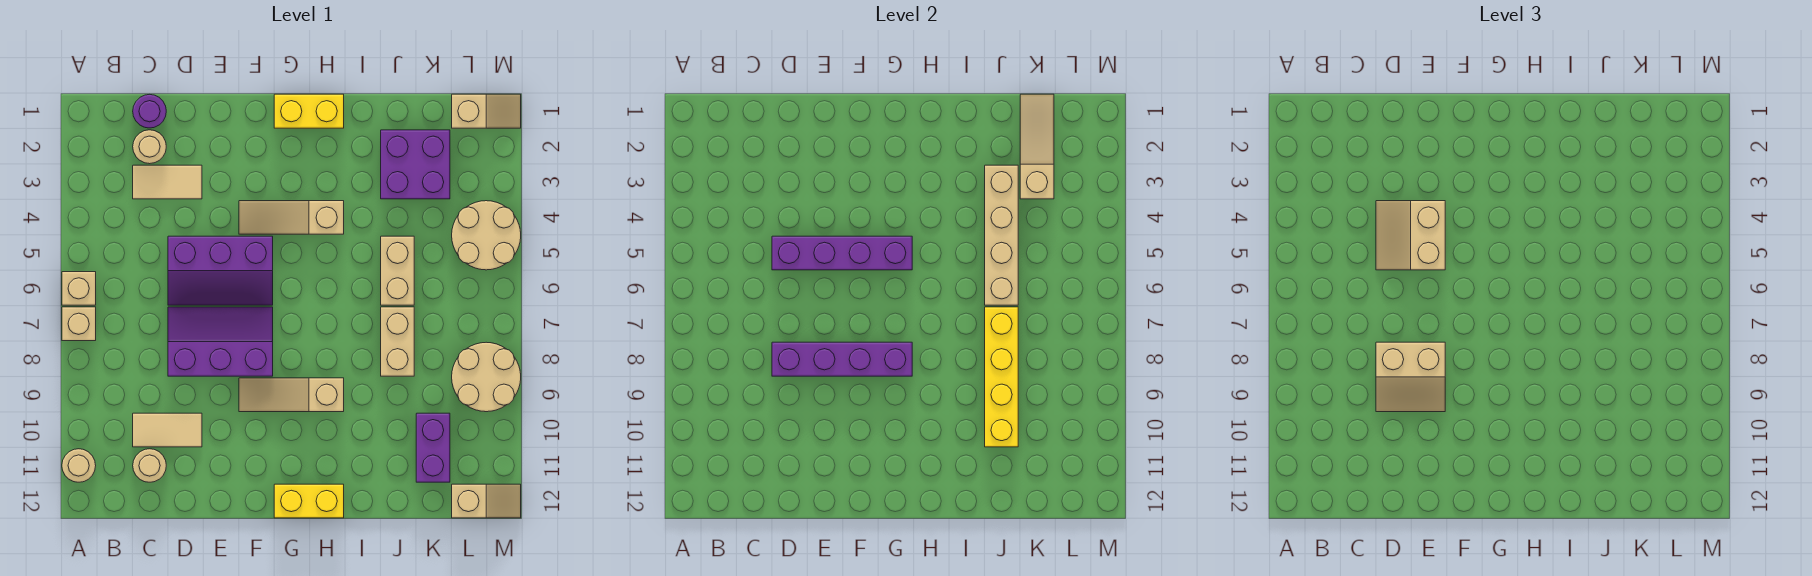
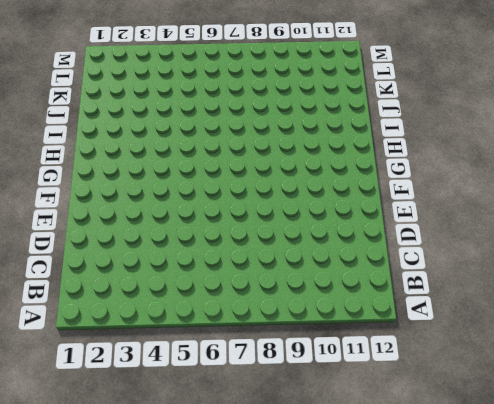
none -> tan brick A6 level 1
none -> tan brick A7 level 1
none -> tan round brick A11 level 1

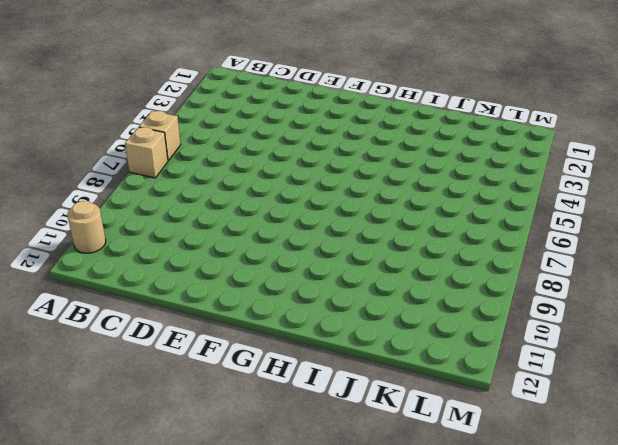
none -> purple round brick C1 level 1
none -> tan round brick C2 level 1
none -> tan tile C3:D3 level 1

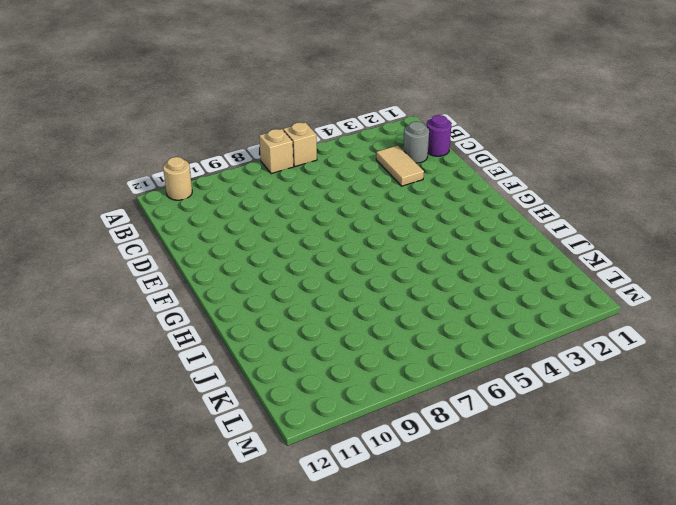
grey round brick C2 level 1 -> tan round brick C2 level 1
none -> tan tile C10:D10 level 1
none -> tan round brick C11 level 1
none -> purple slope D5:F6 level 1 top 5

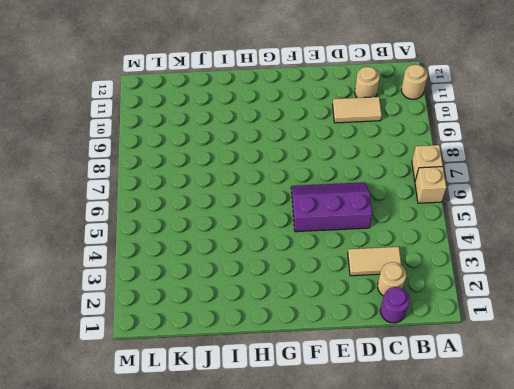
none -> purple slope D7:F8 level 1 top 8
none -> tan slope F4:H4 level 1 top H
none -> tan slope F9:H9 level 1 top H

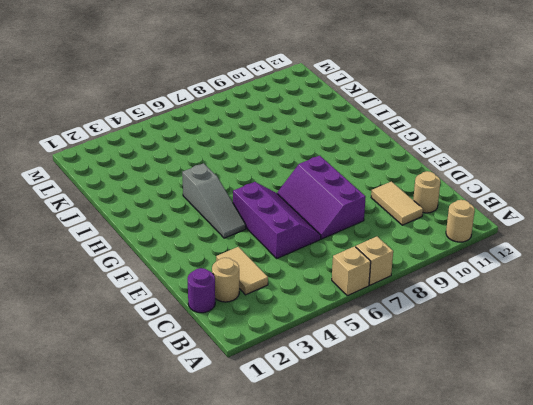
grey slope F4:H4 level 1 top H -> tan slope F4:H4 level 1 top H
none -> tan slope F9:H9 level 1 top H
none -> yellow brick G1:H1 level 1
none -> yellow brick G12:H12 level 1

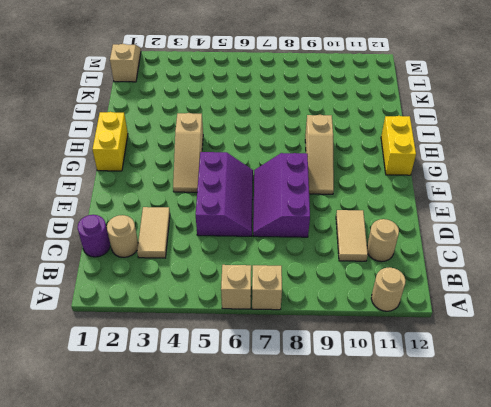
none -> purple brick J2:K3 level 1
none -> tan brick J5:J6 level 1
none -> tan brick J7:J8 level 1

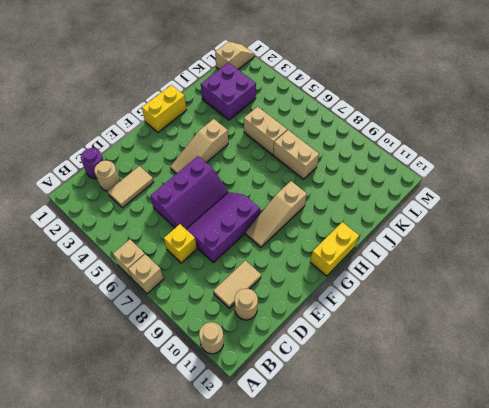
yellow brick C7 level 1 -> none
none -> purple brick K10:K11 level 1
none -> tan round brick L4:M5 level 1
none -> tan round brick L8:M9 level 1

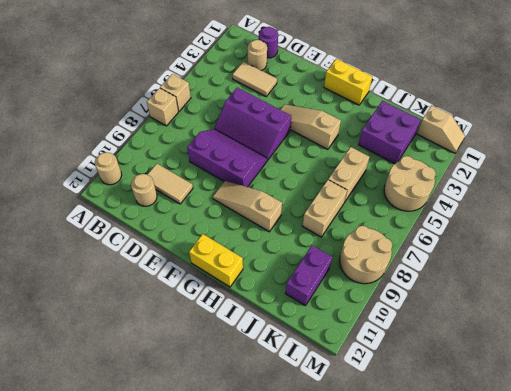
none -> tan slope L12:M12 level 1 top L
none -> purple brick D5:G5 level 2
none -> purple brick D8:G8 level 2

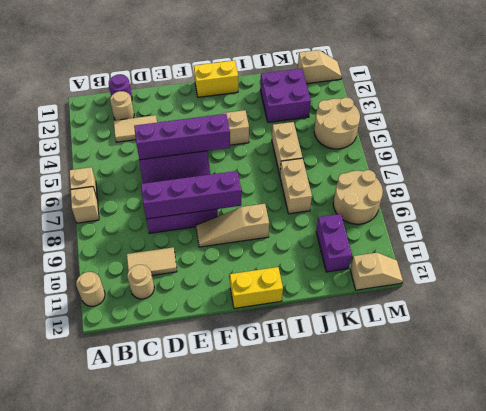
none -> tan brick J3:J6 level 2
none -> yellow brick J7:J10 level 2
none -> tan slope K1:K3 level 2 top 3

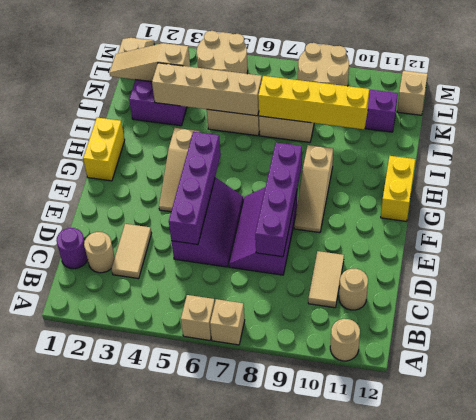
none -> tan slope D4:E5 level 3 top E
none -> tan slope D8:E9 level 3 top 8

